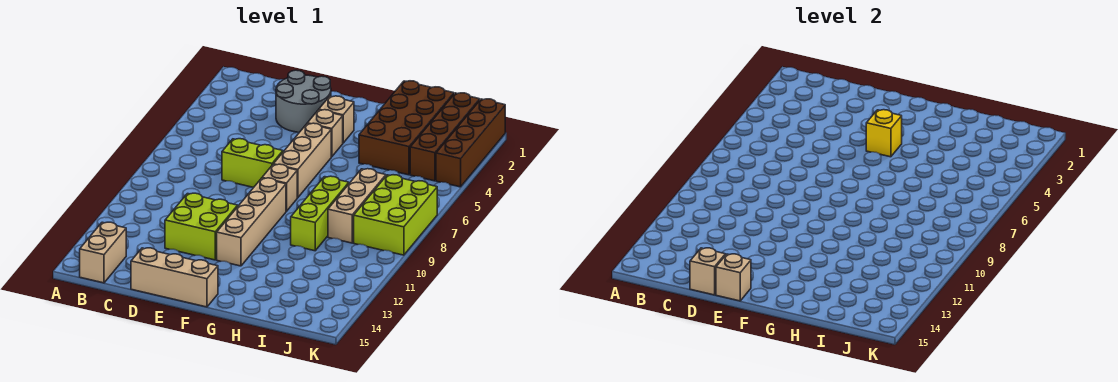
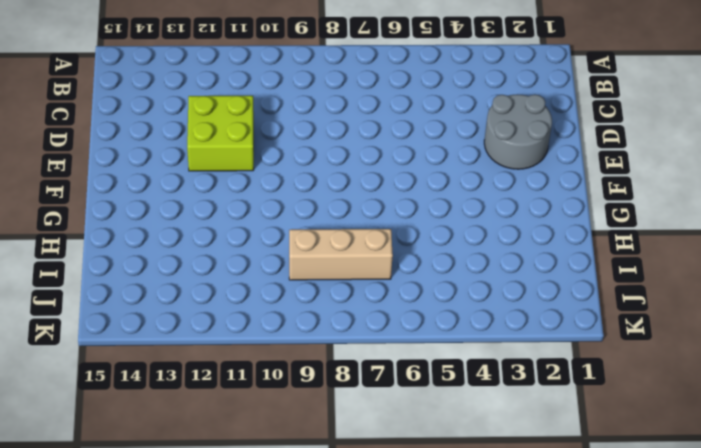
none -> tan brick B14:B15 level 1
none -> lime brick D7:E7 level 1
none -> tan brick D15:F15 level 1

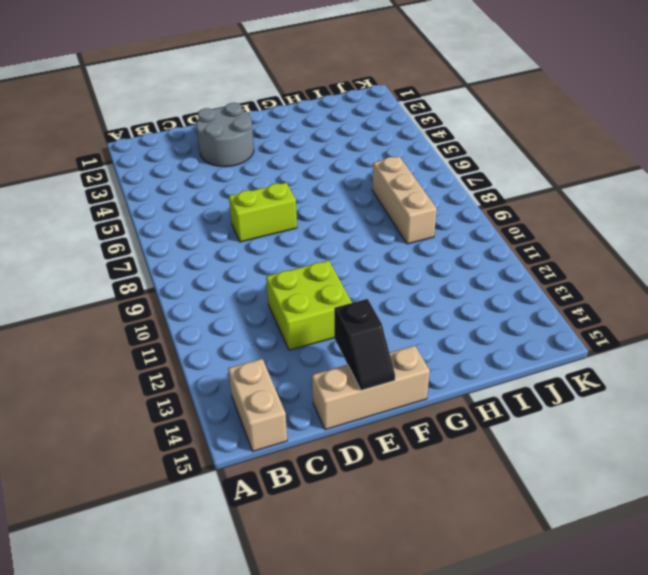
black slope E14:E15 level 2 top 14 -> tan brick E15 level 2
none -> tan brick F3 level 1
none -> tan brick F4 level 1
none -> tan brick F5:F7 level 1

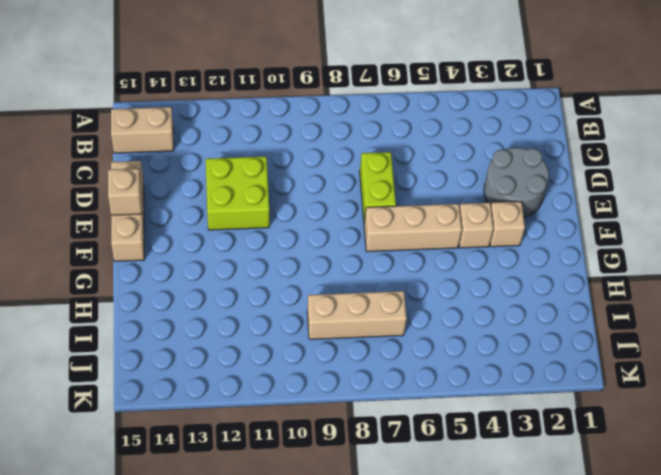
none -> tan brick F8 level 1
none -> tan brick F9:F12 level 1
none -> brown brick H1:I4 level 1

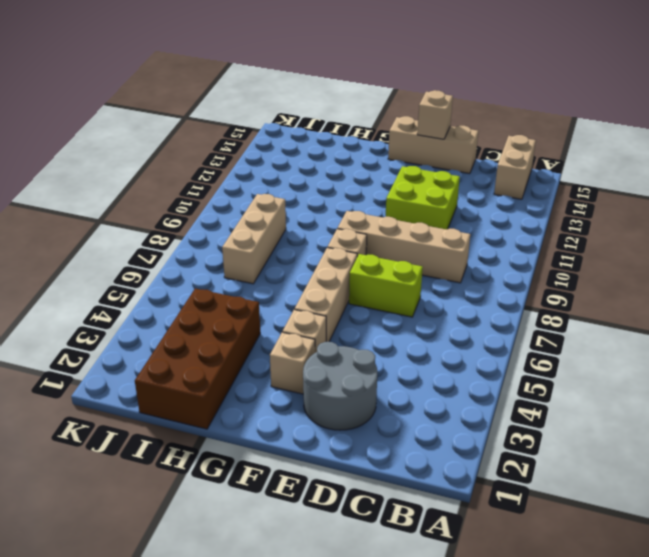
tan brick C9:F9 level 1 -> tan brick F9:F12 level 1
none -> lime brick H8:H10 level 1
none -> brown brick J1:J4 level 1
none -> lime brick J7:K9 level 1

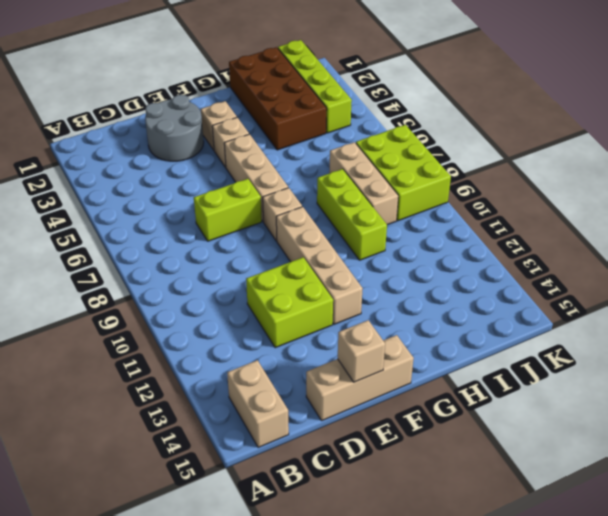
lime brick J1:J4 level 1 -> brown brick J1:J4 level 1
none -> brown brick K1:K4 level 1
none -> tan brick D15 level 2
none -> yellow brick F4 level 2

